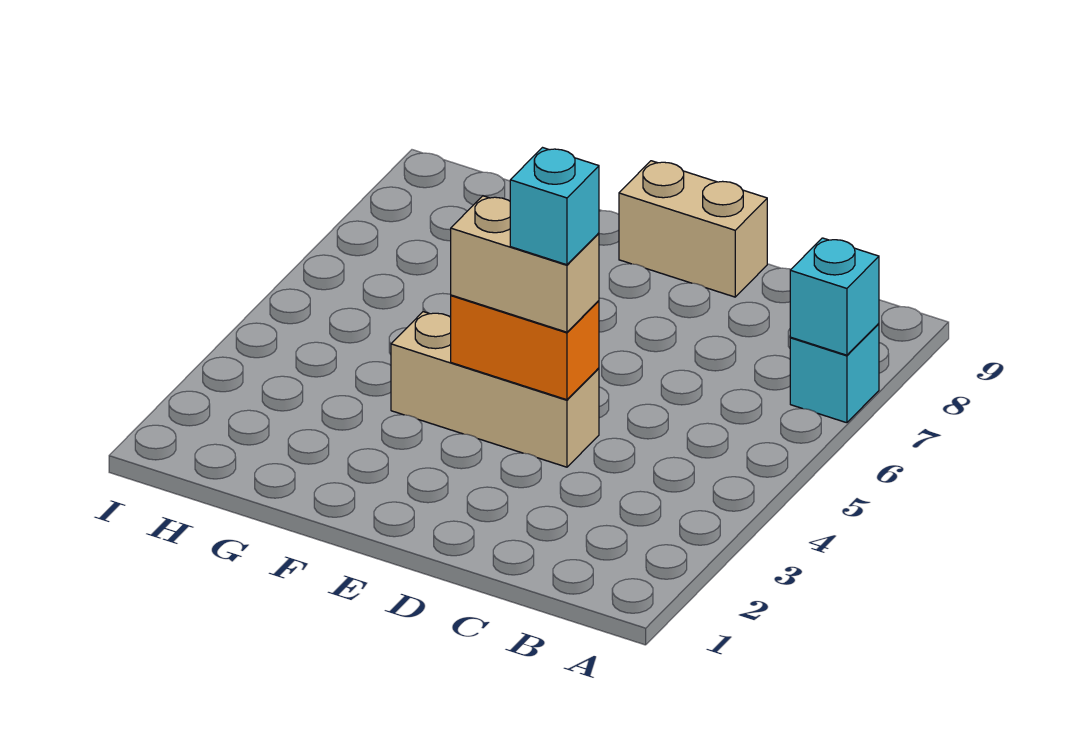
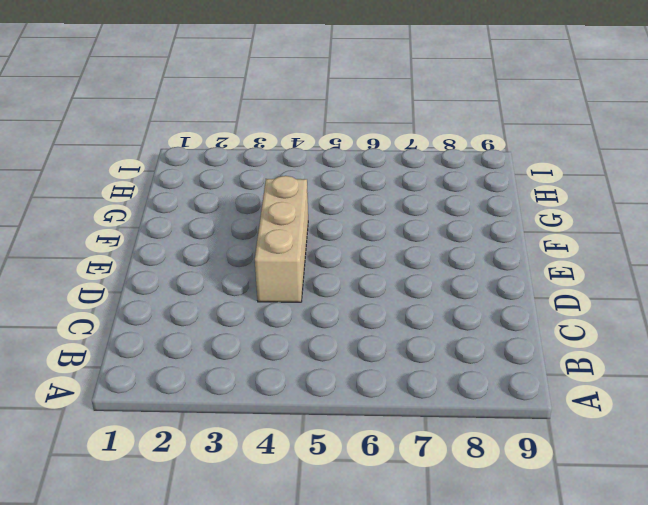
none -> cyan brick A7 level 1
none -> tan brick D9:E9 level 1

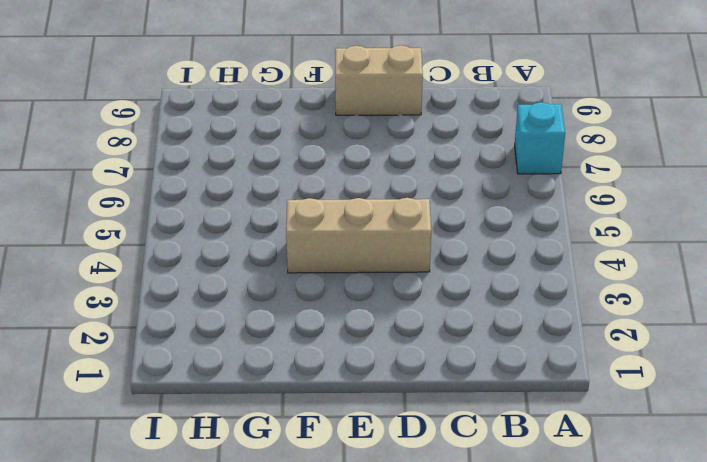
none -> cyan brick A7 level 2
none -> orange brick D4:E4 level 2

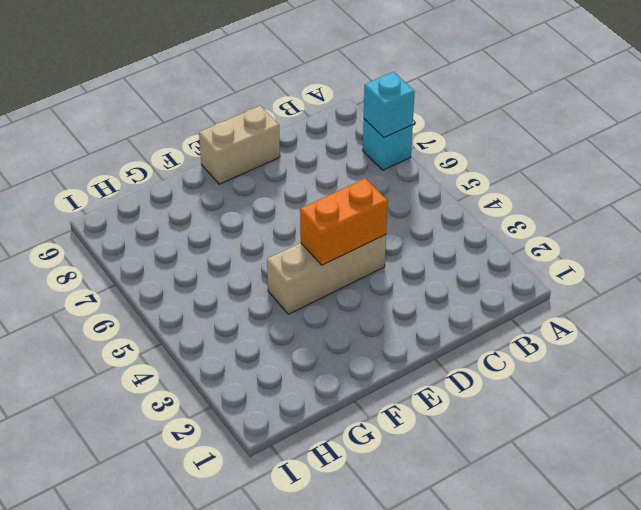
none -> tan brick D4:E4 level 3
none -> cyan brick D4 level 4

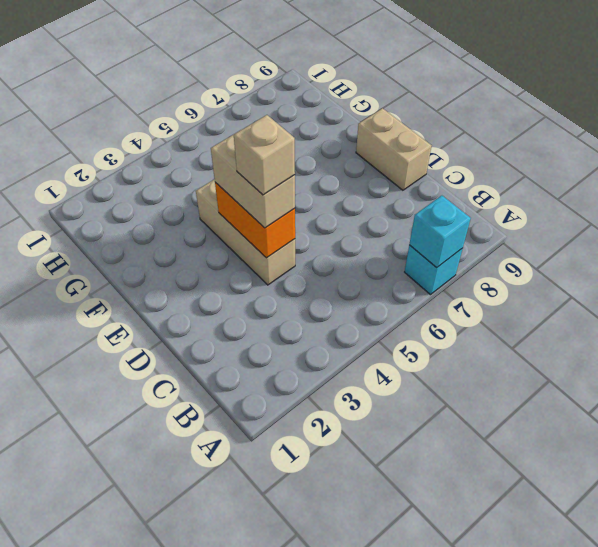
tan brick D4 level 4 -> cyan brick D4 level 4

